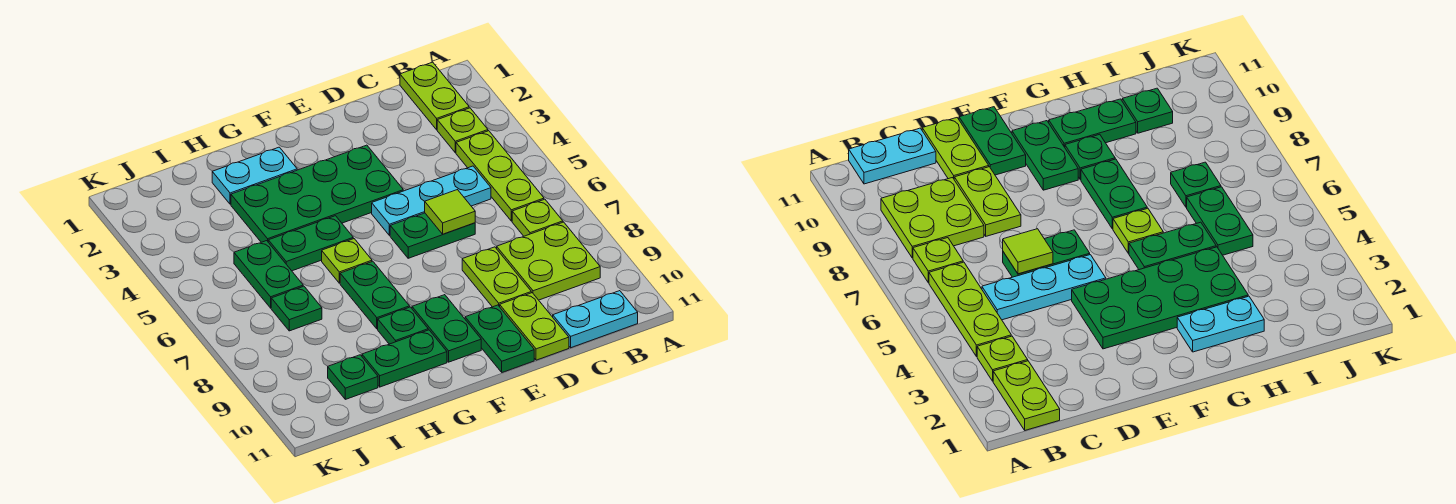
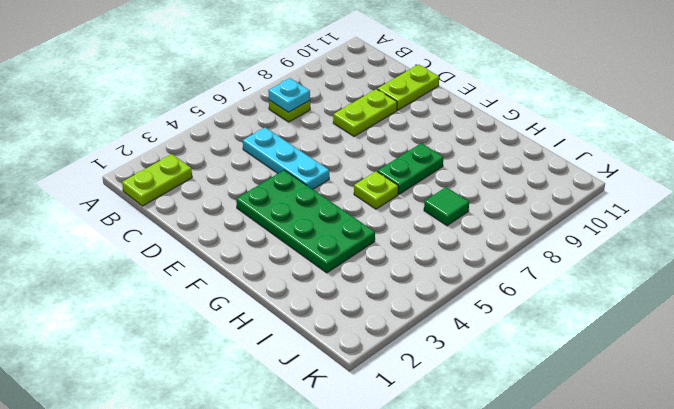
cyan plate B7 level 2 -> none
green tile I7 level 1 -> green plate I7 level 1
none -> lime plate B3 level 1
none -> lime plate B4:B6 level 1
none -> lime plate B8:C9 level 1

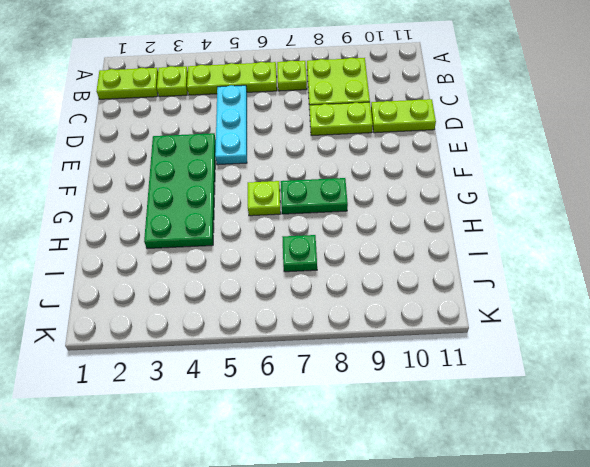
none -> cyan plate B11:C11 level 1
none -> green plate D6:E6 level 1
none -> green plate E10:E11 level 1

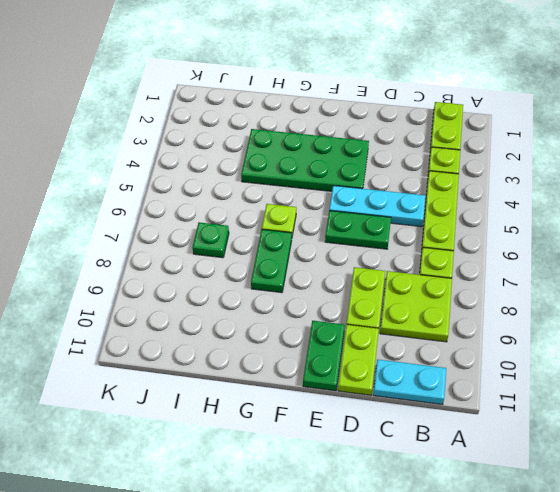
none -> green plate F9:F10 level 1
none -> cyan plate G2:H2 level 1
none -> green plate G5:H5 level 1

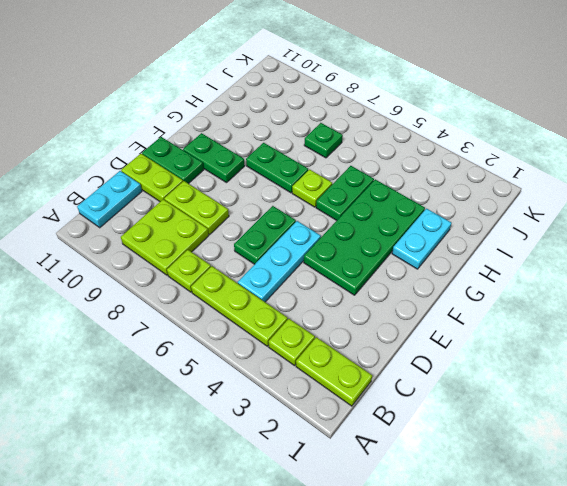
none -> green plate G9 level 1
none -> green plate G10:H10 level 1
none -> green plate I5:I6 level 1

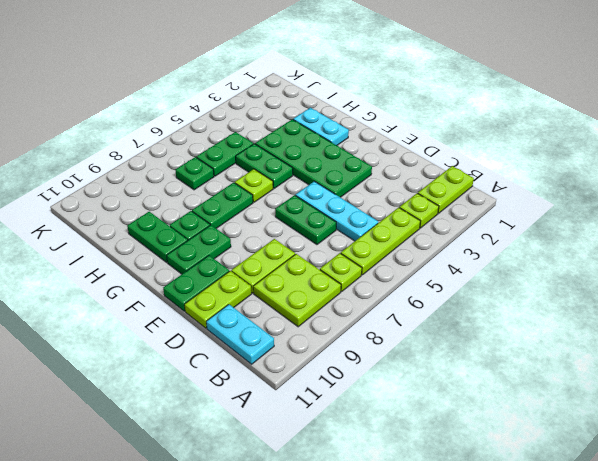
none -> green plate I10 level 1
none -> lime tile D6 level 2

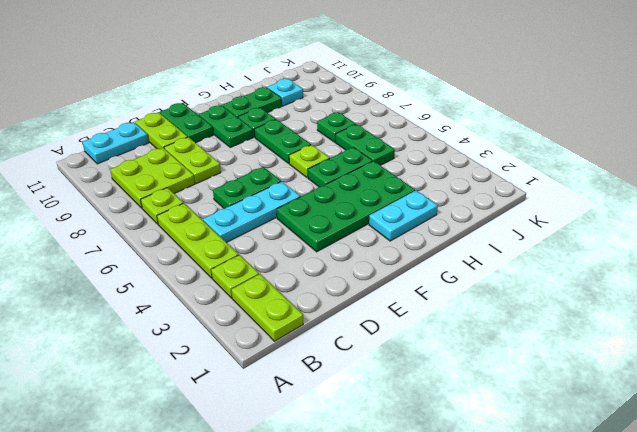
cyan plate I10 level 1 -> green plate I10 level 1
none -> lime tile D6 level 2

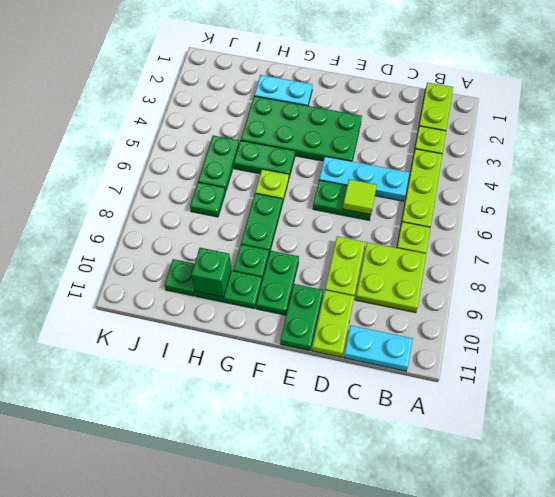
green brick H10 level 2 -> none

